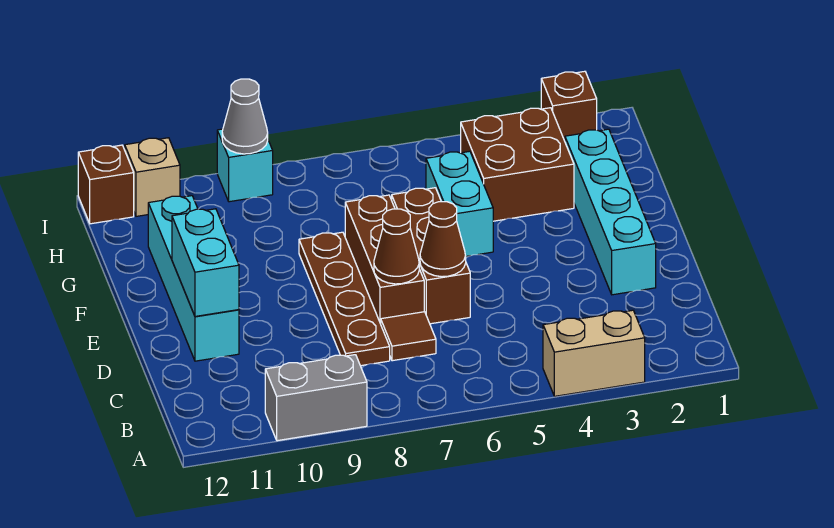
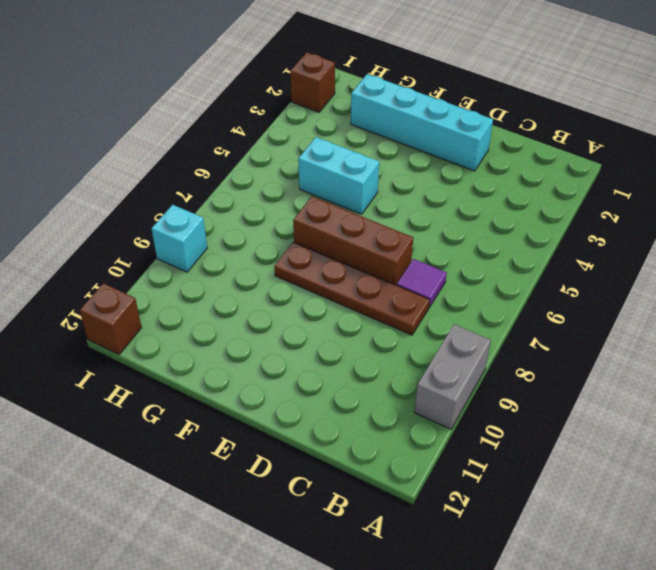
purple tile C7 level 1 -> brown tile C7 level 1
none -> tan brick A3:A4 level 1
none -> brown brick D6:F6 level 1
none -> cyan brick D11:G11 level 1

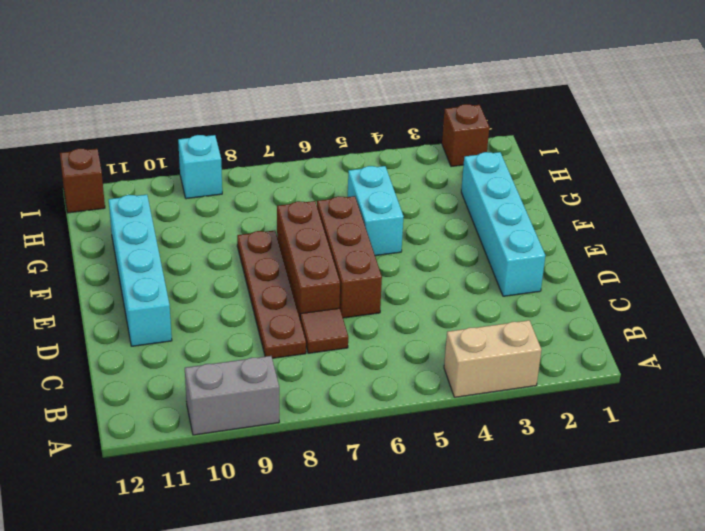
none -> brown brick G3:H4 level 1
none -> tan brick I11 level 1
none -> brown cone D6 level 2

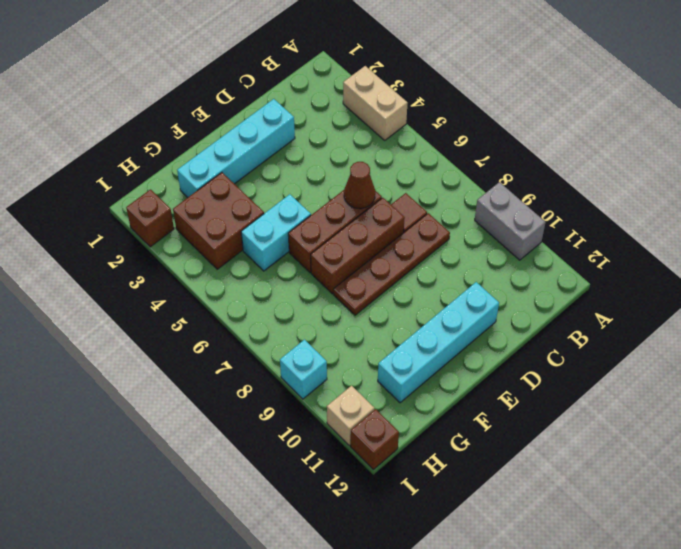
none -> brown cone D7 level 2
none -> cyan brick D11:E11 level 2
none -> grey cone I9 level 2

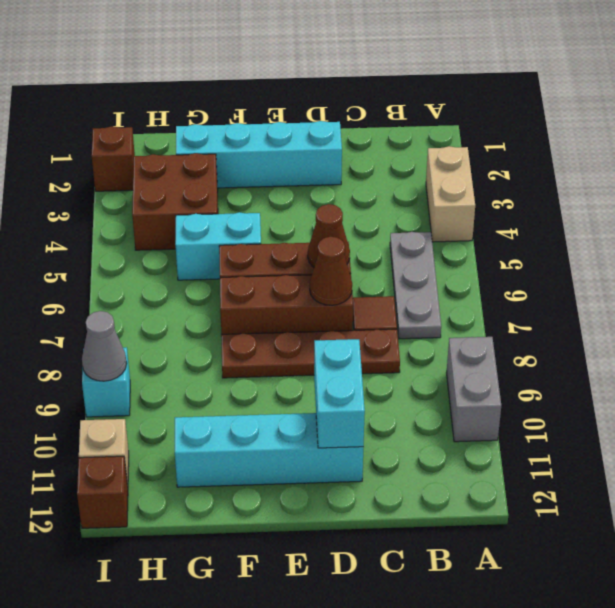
grey plate B5:B7 level 1 -> none
cyan brick D10:D11 level 2 -> cyan brick D11:E11 level 2

